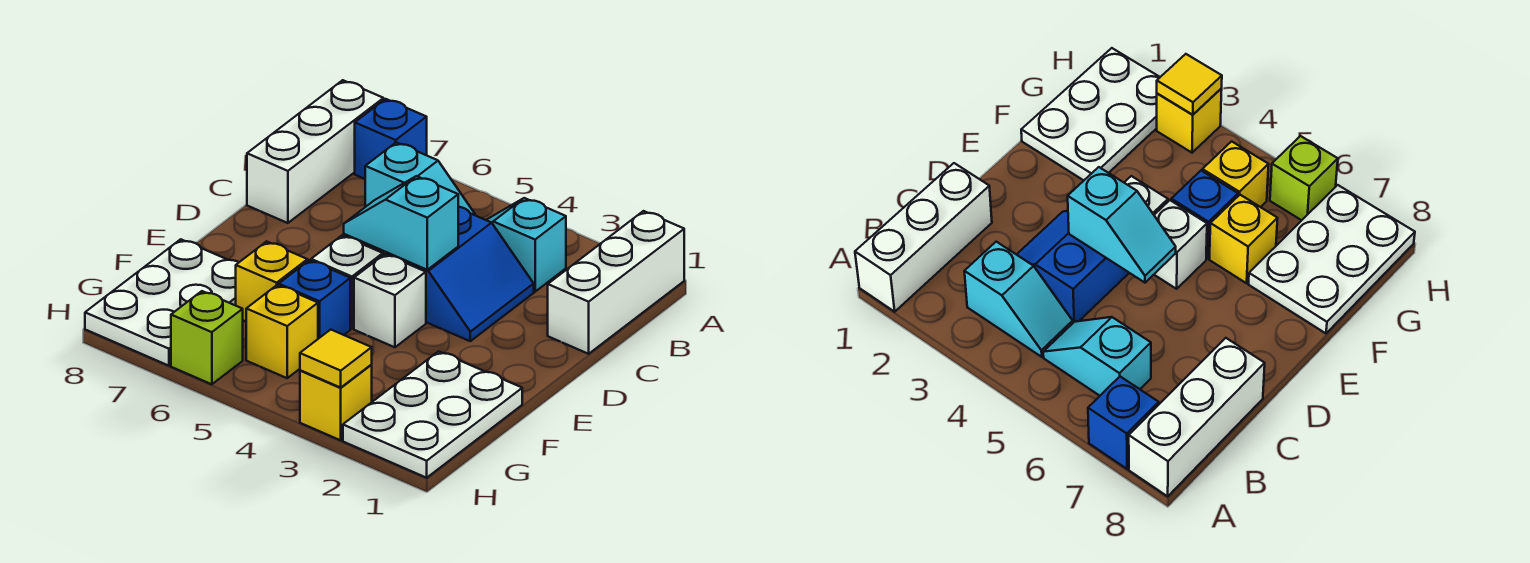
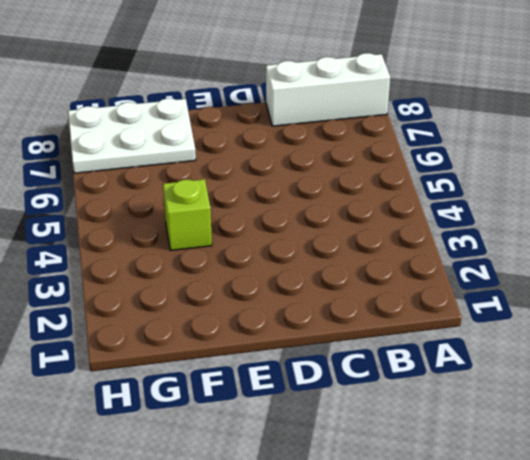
lime brick F4 level 1 -> lime brick H6 level 1
none -> white brick A1:C1 level 1
none -> blue brick A7 level 1
none -> cyan slope B3:B4 level 1 top 3

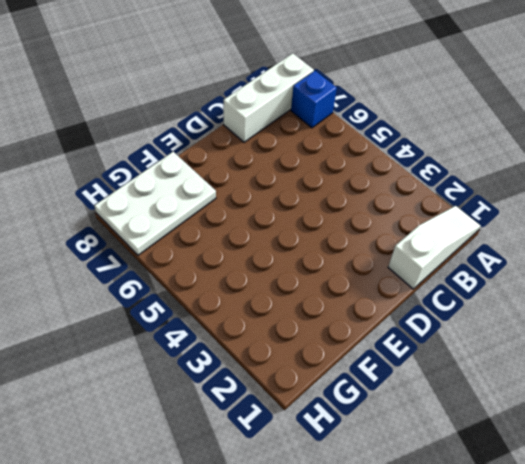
white slope A1:C1 level 1 top C -> white brick A1:C1 level 1
none -> cyan slope B3:B4 level 1 top 3
none -> cyan slope B5:B6 level 1 top 6
none -> blue slope C3:D4 level 1 top 4

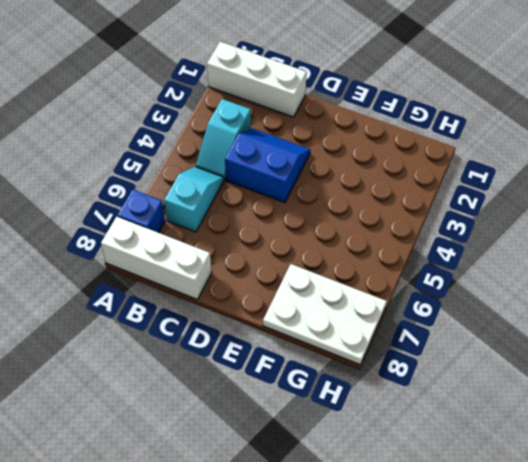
none -> white brick E4 level 1
none -> white brick E5 level 1
none -> white plate F1:H2 level 1

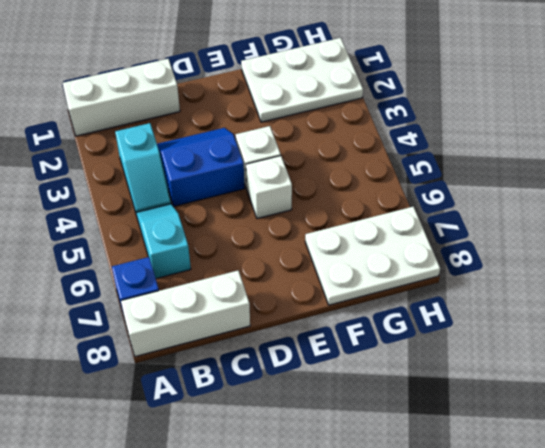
none -> blue brick F5 level 1
none -> yellow brick F6 level 1
none -> yellow brick G5 level 1

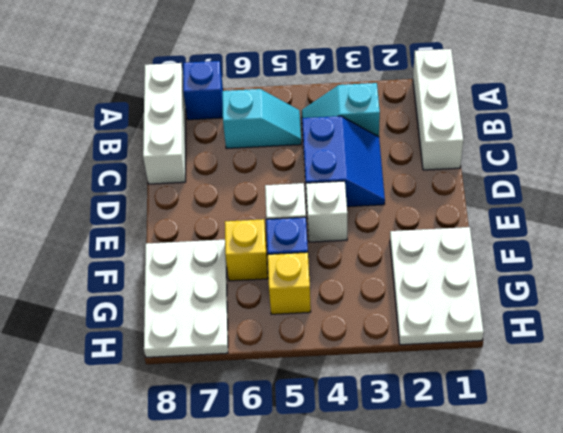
none -> yellow brick H3 level 1
none -> lime brick H6 level 1
none -> cyan slope D4:D5 level 2 top 4

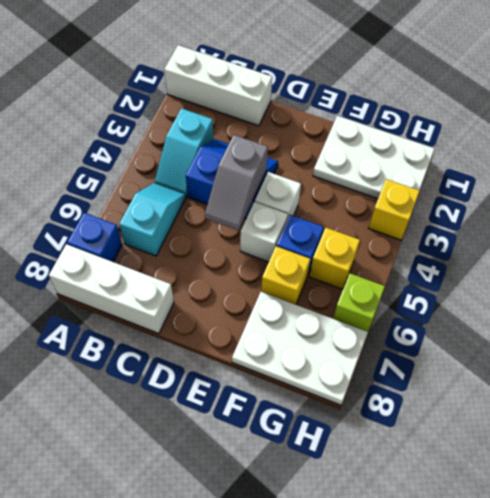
grey slope D4:D5 level 2 top 4 -> cyan slope D4:D5 level 2 top 4
none -> yellow tile H3 level 2

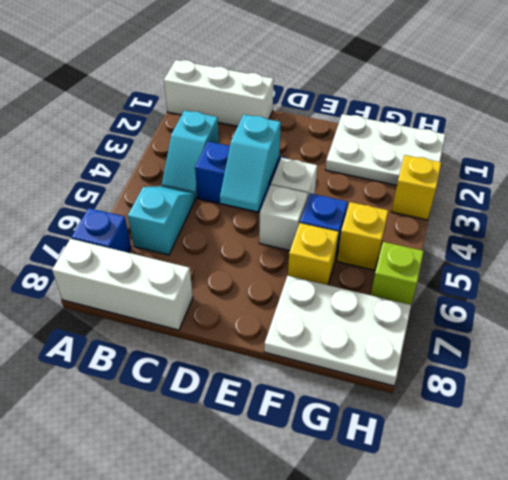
none -> yellow tile H3 level 2

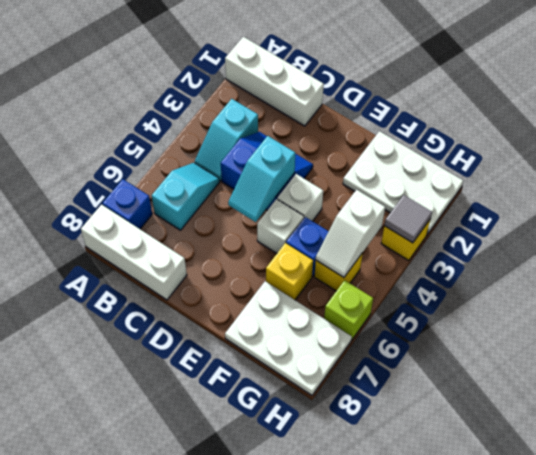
white slope G4:G5 level 2 top 4 -> none
grey tile H3 level 2 -> yellow tile H3 level 2

